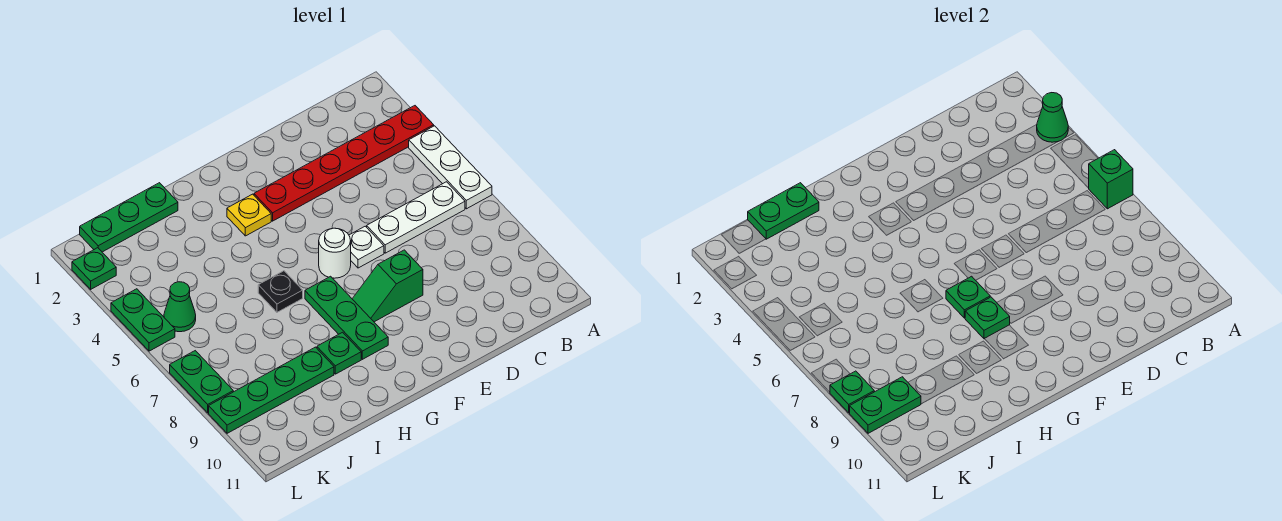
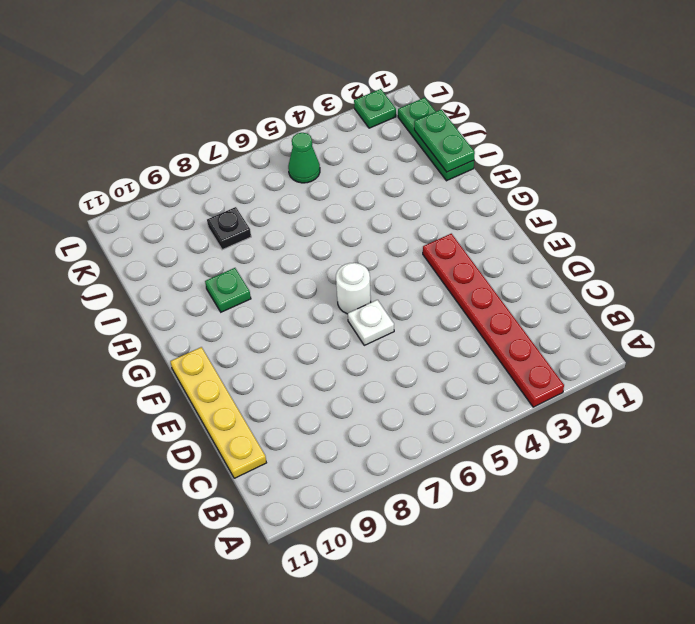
yellow plate C11:F11 level 1 -> none
black plate J8 level 1 -> black plate H6 level 1
none -> white plate A4:A6 level 1
none -> white plate B6:D6 level 1
none -> green slope E8:F8 level 1 top E

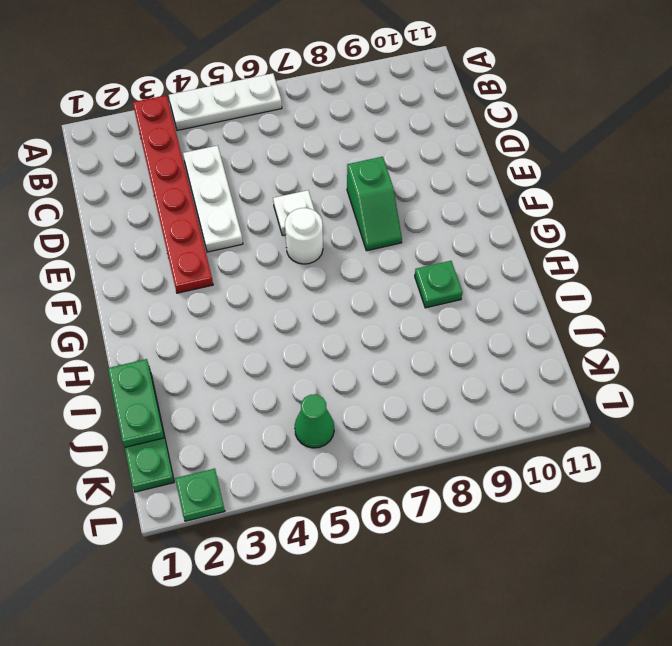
white plate C4:E4 level 1 -> white plate B6:D6 level 1
none -> yellow plate G3 level 1
none -> green plate G7:G9 level 1
none -> black plate H6 level 1

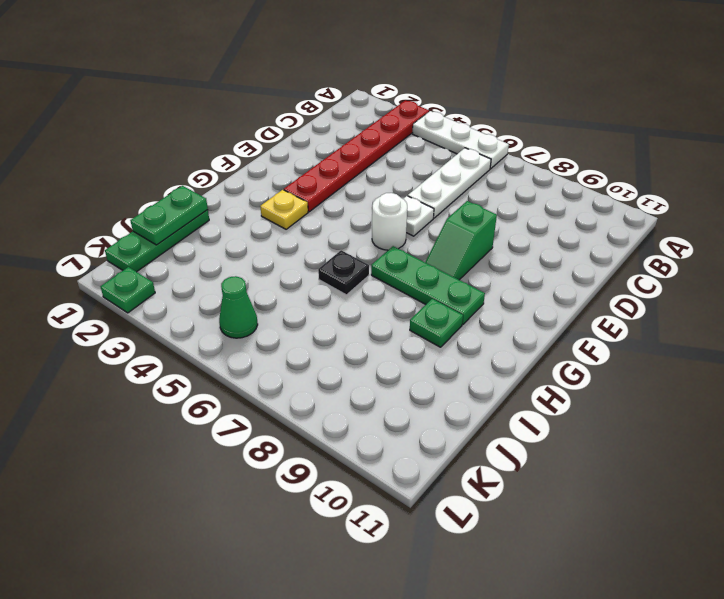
none -> green plate I9:L9 level 1
none -> green plate L4:L5 level 1
none -> green plate L7:L8 level 1

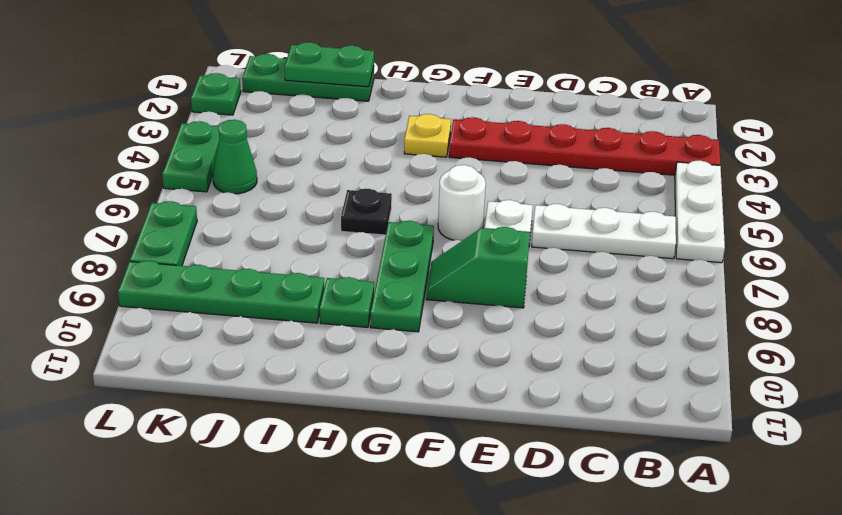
none -> green cone A3 level 2
none -> green brick A6 level 2
none -> green plate G7 level 2

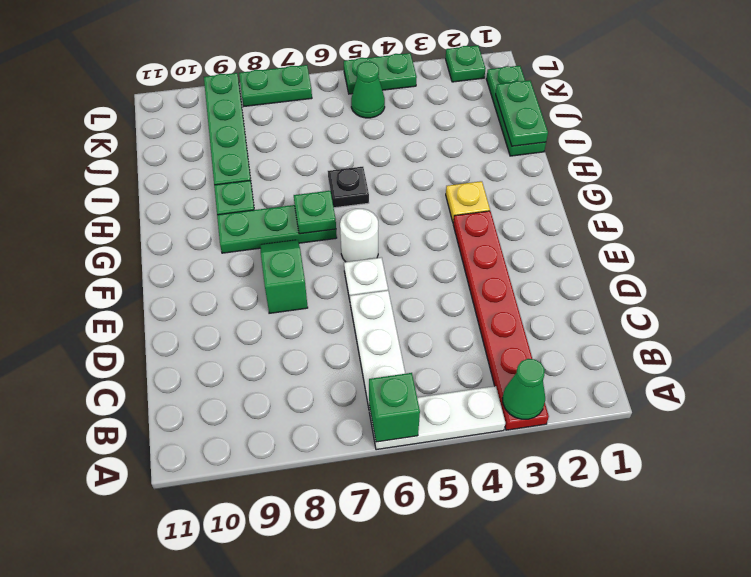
none -> green plate G8 level 2
none -> green plate K9:L9 level 2
none -> green plate L8 level 2

